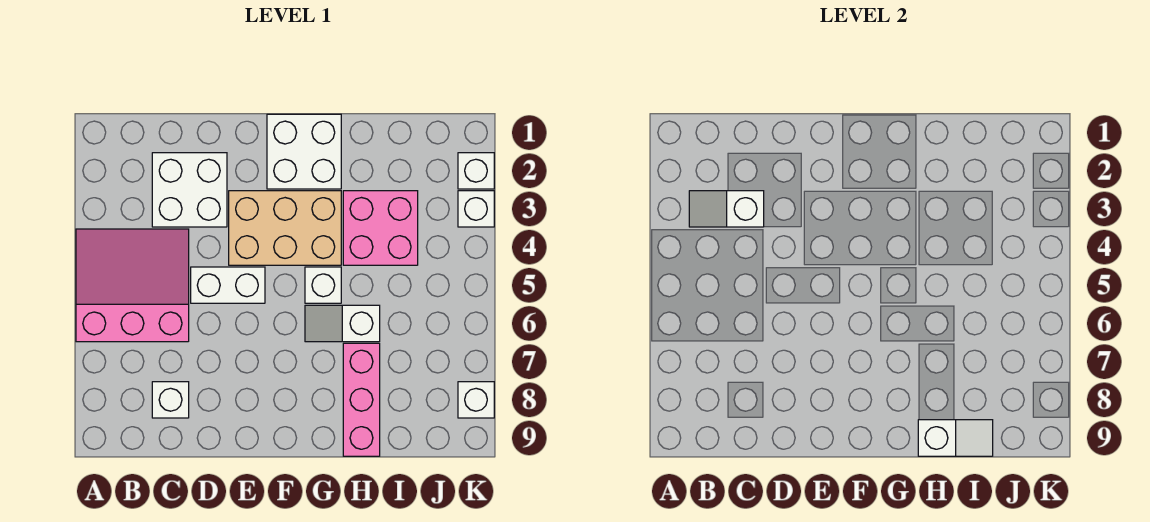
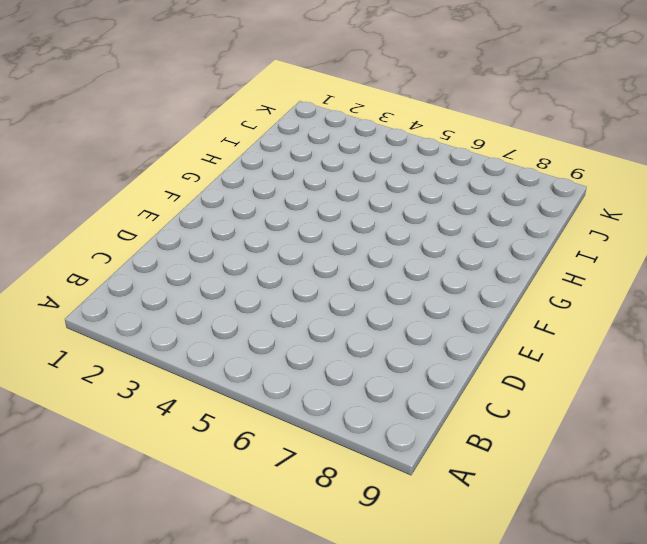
none -> pink slope A4:C6 level 1 top 6
none -> white brick C2:D3 level 1
none -> white brick C8 level 1

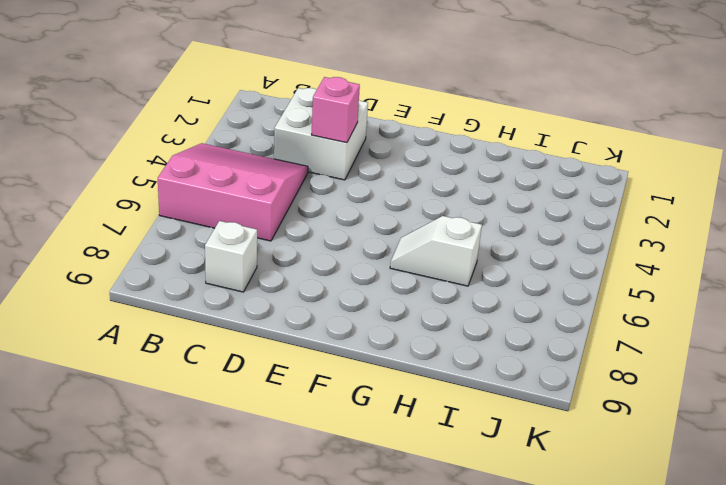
pink brick D3 level 2 -> none
none -> white brick D5:E5 level 1
none -> tan brick E3:G4 level 1
none -> white brick F1:G2 level 1

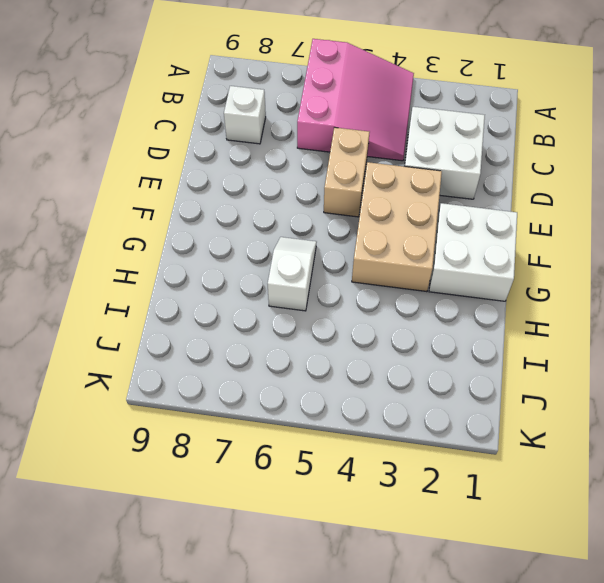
tan brick D5:E5 level 1 -> white brick D5:E5 level 1
none -> white brick G5 level 1
none -> pink brick H3:I4 level 1
none -> pink brick H7:H9 level 1

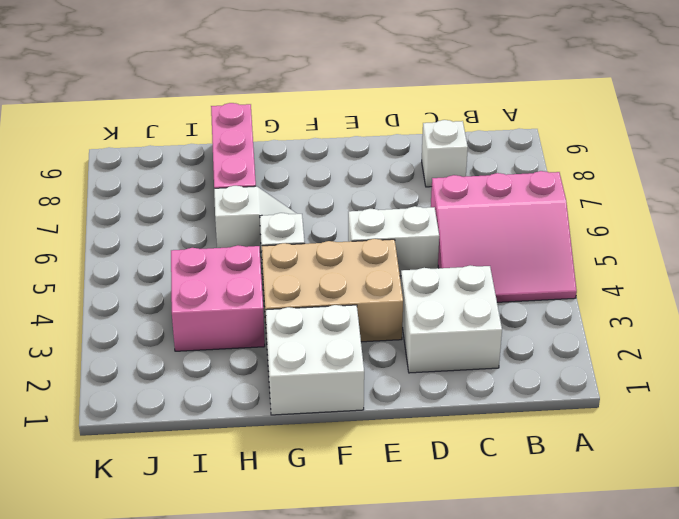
none -> white brick K2 level 1
none -> white brick K3 level 1
none -> white brick K8 level 1

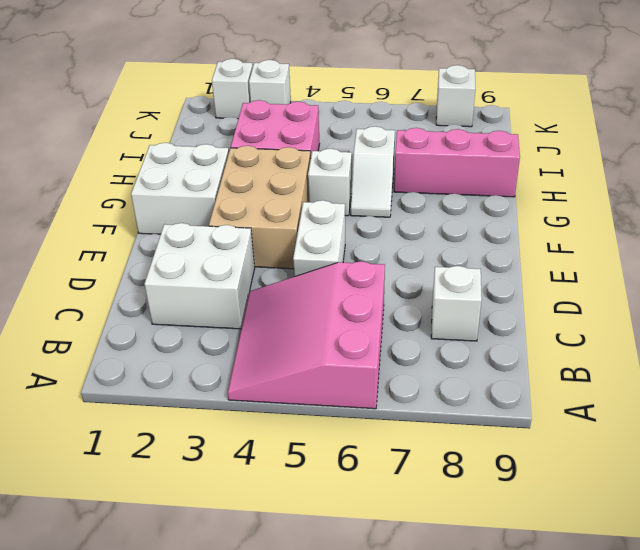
none -> white slope B3:C3 level 2 top C
none -> white slope H9:I9 level 2 top H

